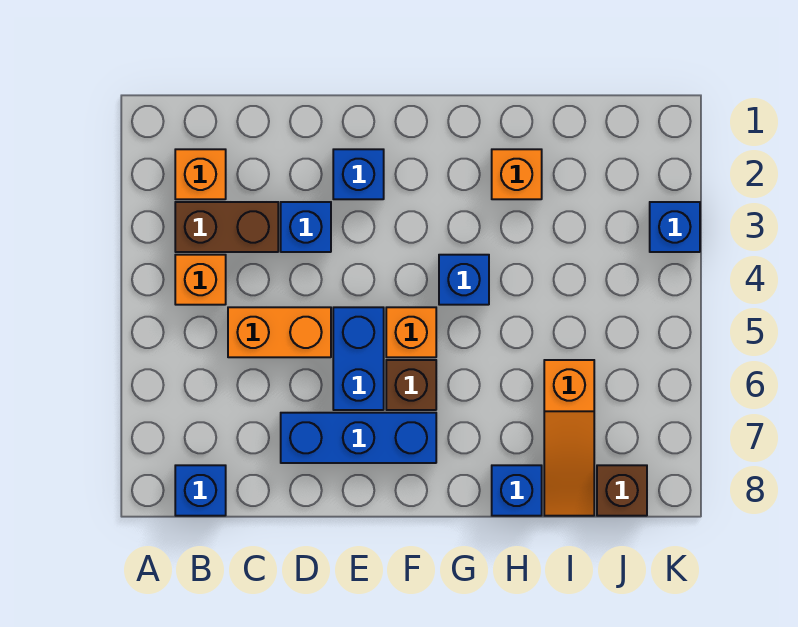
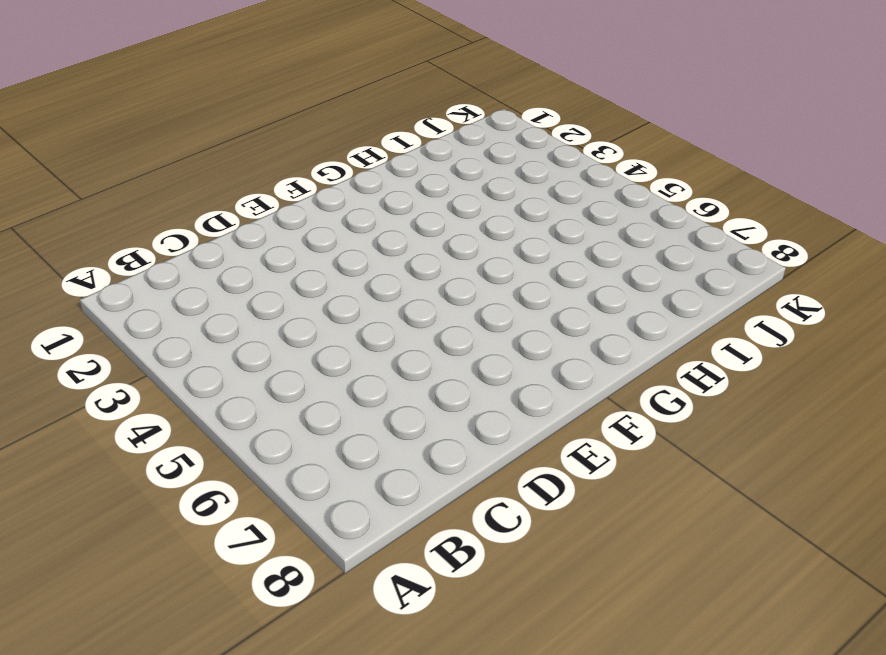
none -> orange brick B2 level 1
none -> brown brick B3:C3 level 1
none -> orange brick B4 level 1

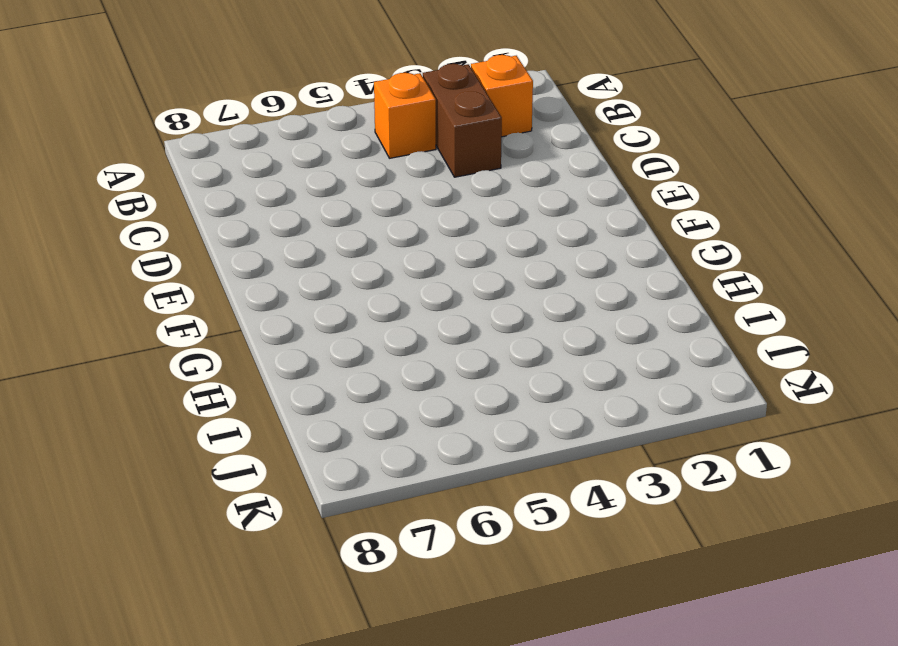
none -> blue brick B8 level 1
none -> orange brick C5:D5 level 1
none -> blue brick D3 level 1

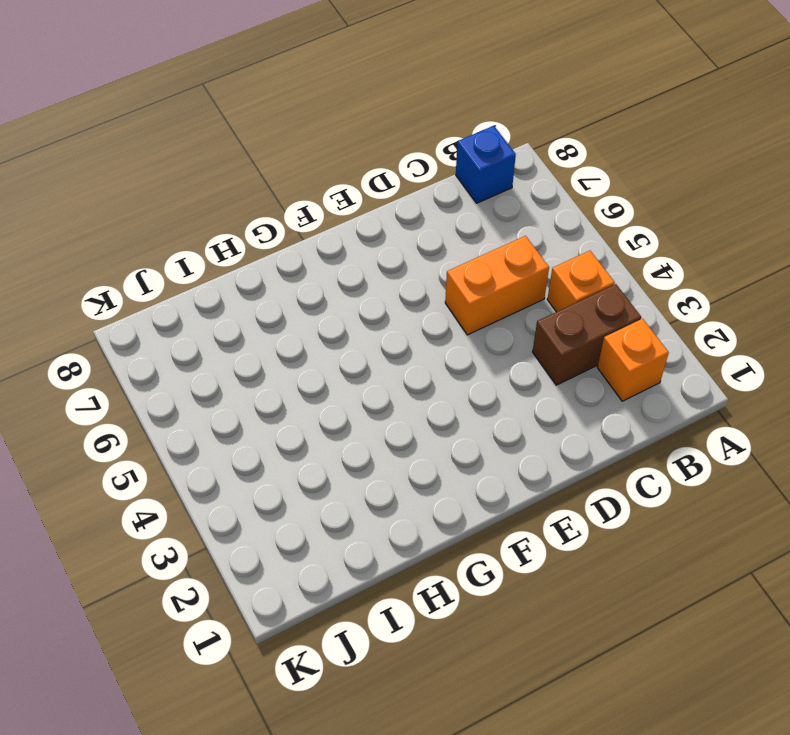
none -> blue brick D3 level 1
none -> blue brick D7:F7 level 1
none -> blue brick E2 level 1

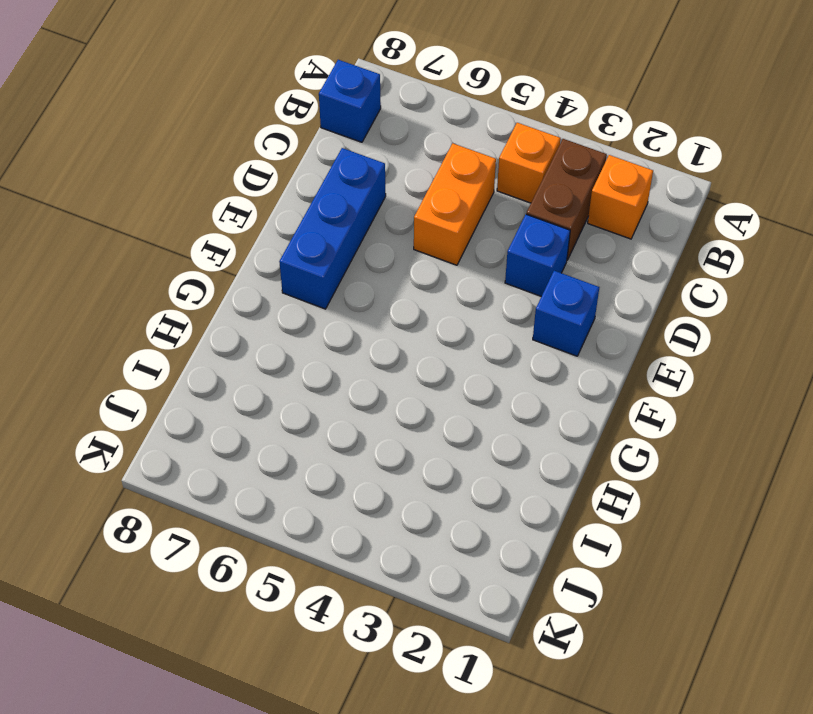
none -> blue brick E5:E6 level 1
none -> orange brick F5 level 1
none -> brown brick F6 level 1

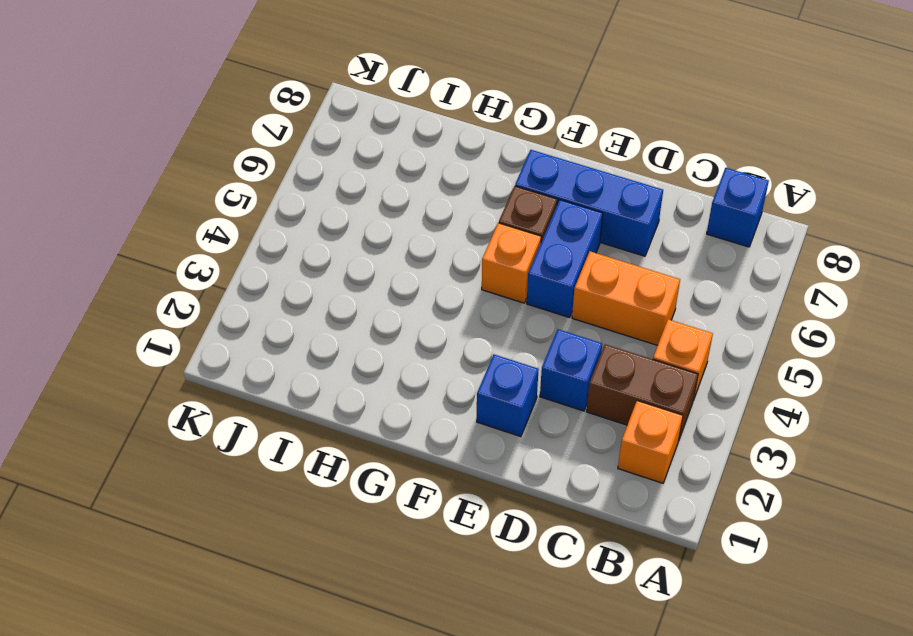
none -> blue brick G4 level 1
none -> orange brick H2 level 1
none -> blue brick H8 level 1

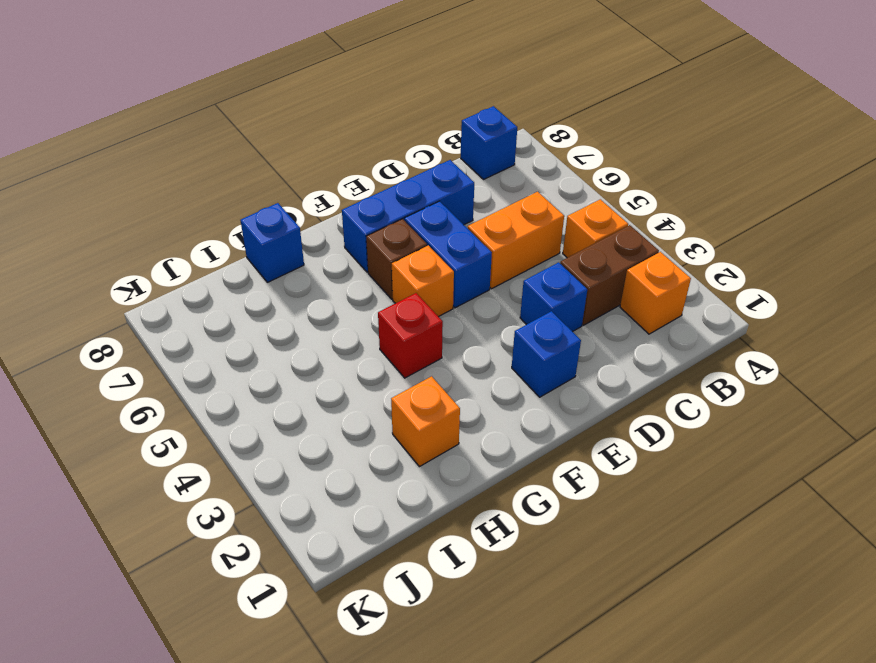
red brick G4 level 1 -> blue brick G4 level 1
none -> orange slope I6:I8 level 1 top 6
none -> brown brick J8 level 1
none -> blue brick K3 level 1

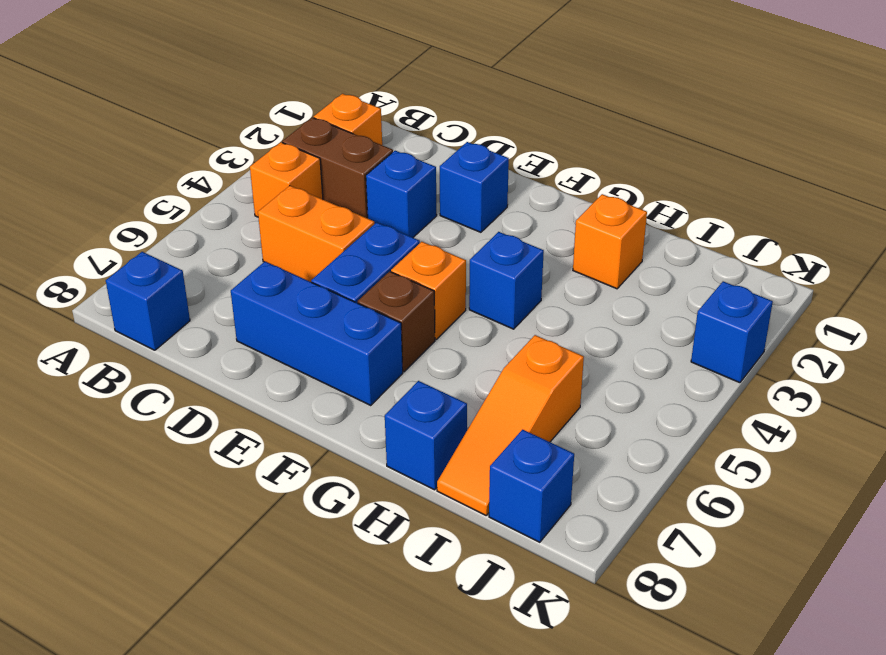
blue brick J8 level 1 -> brown brick J8 level 1

